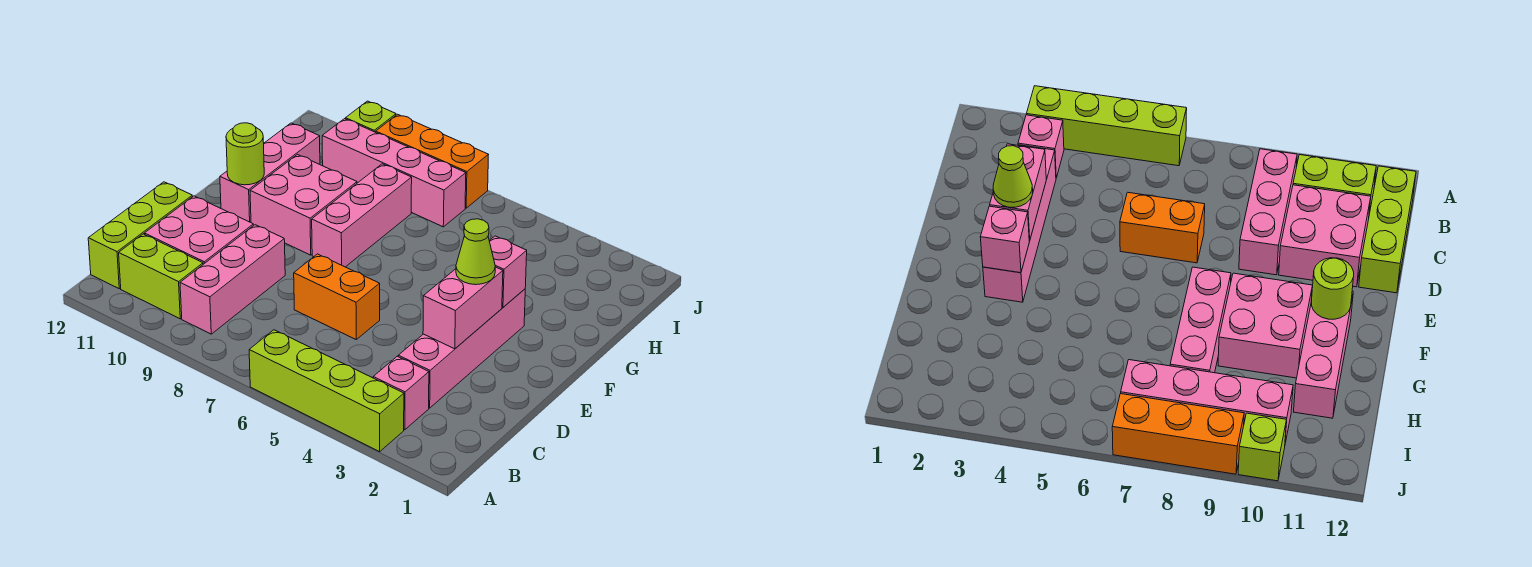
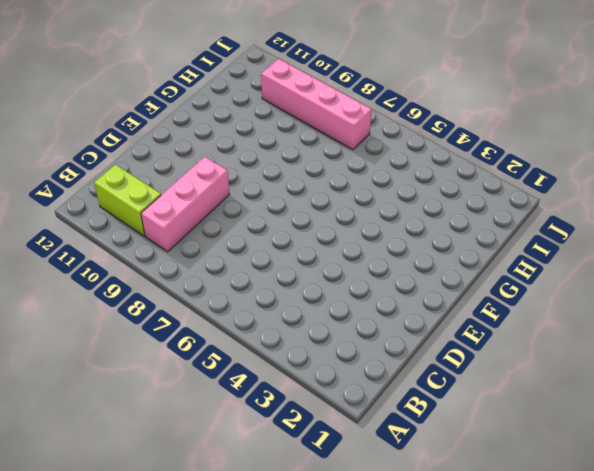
none -> lime brick A3:A6 level 1
none -> pink brick B3 level 1
none -> lime brick B12:D12 level 1

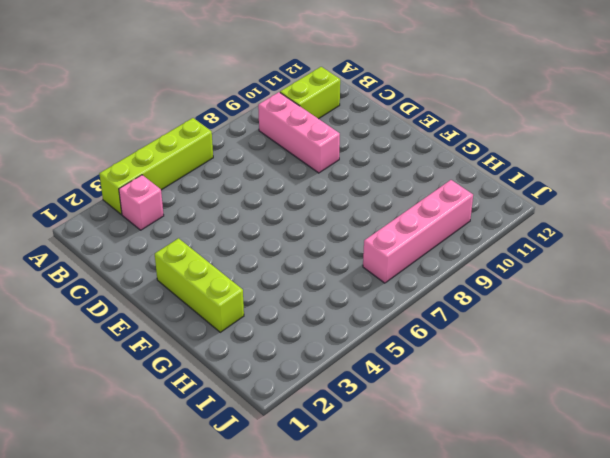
lime brick E2:G2 level 1 -> lime brick B12:D12 level 1
none -> pink brick C3:F3 level 1
none -> pink brick C10:D11 level 1
none -> orange brick D6:D7 level 1

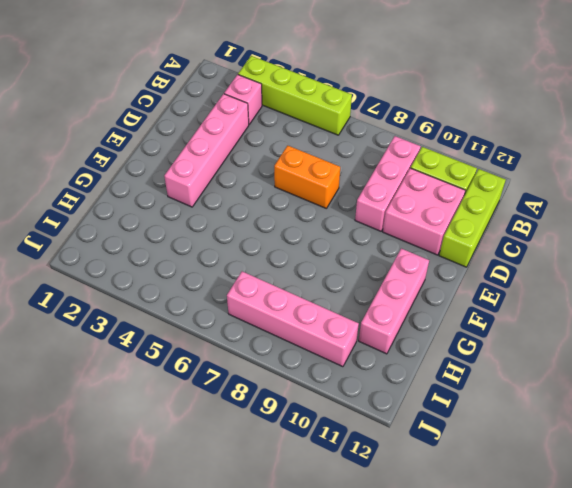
none -> pink brick F8:H8 level 1
none -> pink brick F9:G10 level 1
none -> orange brick J7:J9 level 1

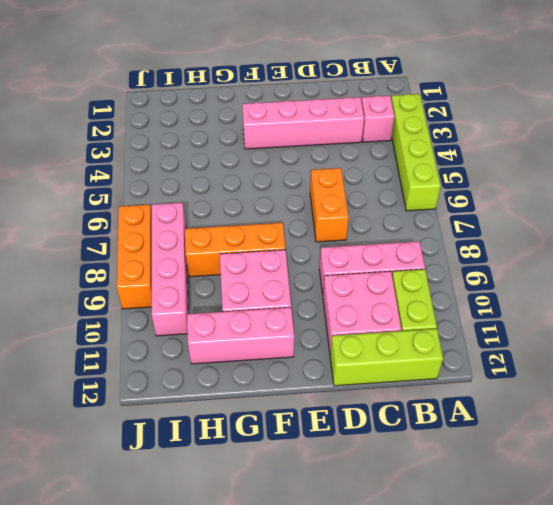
orange brick F8:H8 level 1 -> pink brick F8:H8 level 1
none -> lime brick J10 level 1
none -> pink brick D3:E3 level 2
none -> pink brick F3 level 2

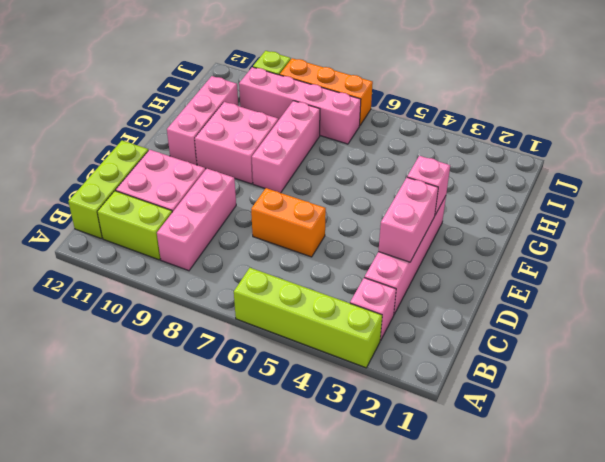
none -> lime round brick F11 level 2
none -> lime cone E3 level 3

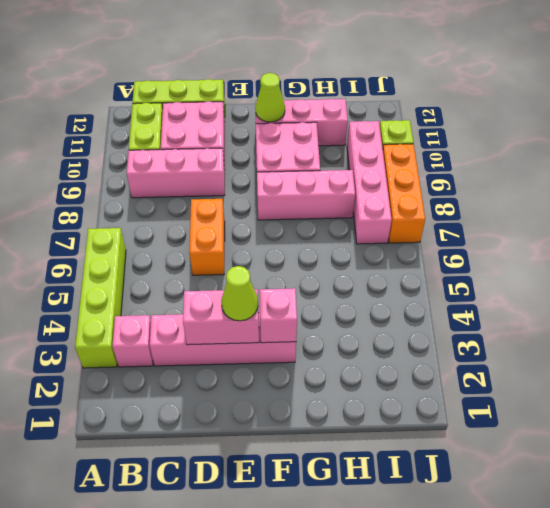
lime cone F11 level 2 -> lime round brick F11 level 2

